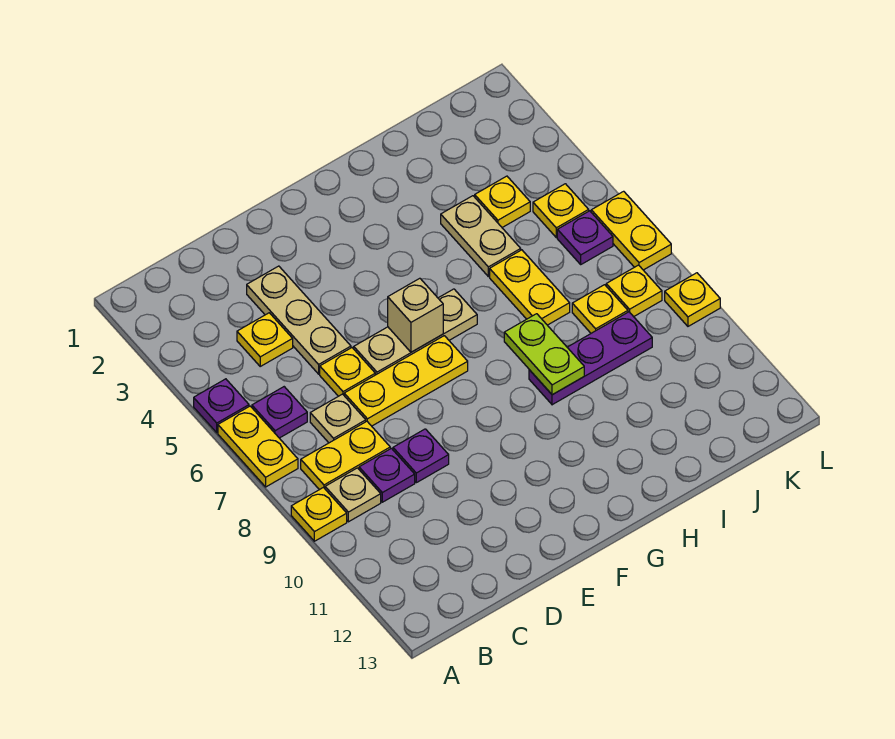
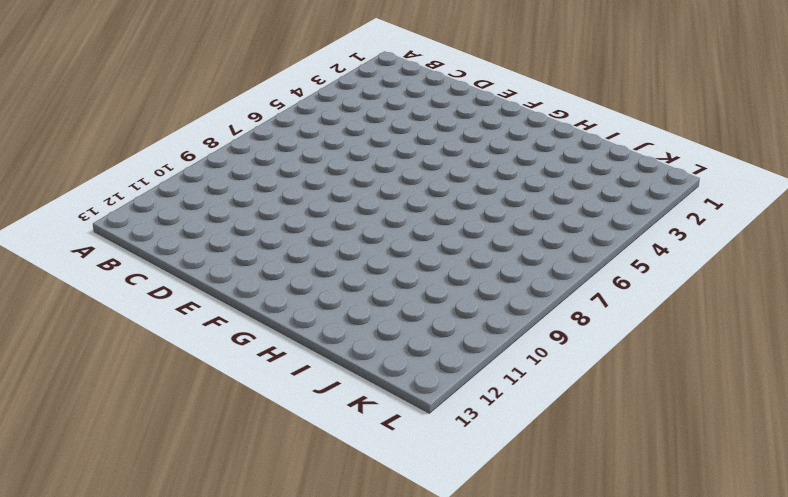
none -> purple plate A5 level 1
none -> yellow plate A6:A7 level 1
none -> yellow plate A9 level 1

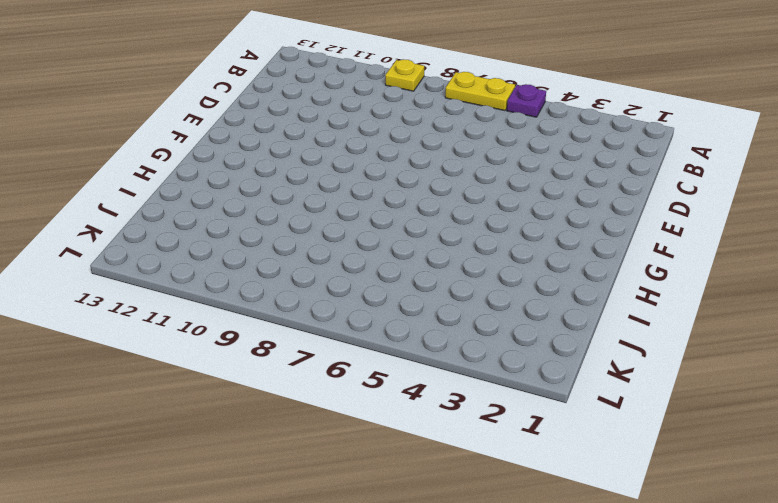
none -> purple plate B6 level 1
none -> yellow plate B8:C8 level 1
none -> tan plate B9 level 1

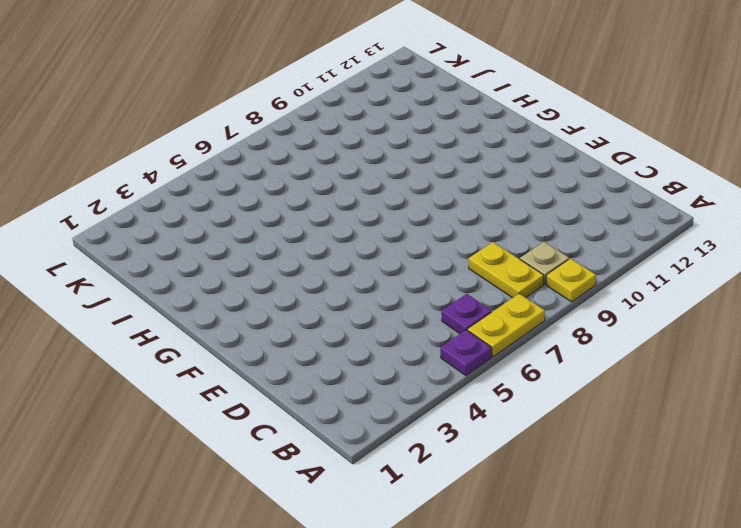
none -> yellow plate C4 level 1
none -> tan plate C7 level 1
none -> purple plate C9 level 1

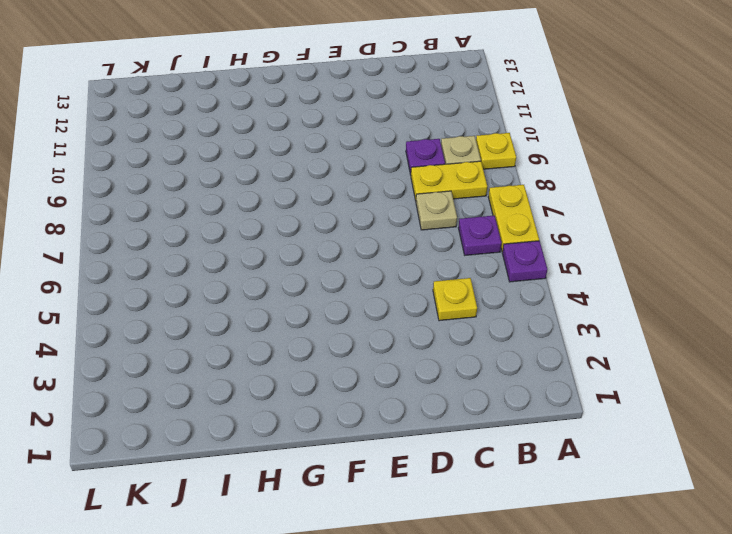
none -> tan plate D3:D5 level 1
none -> yellow plate D6 level 1
none -> yellow plate D7:F7 level 1

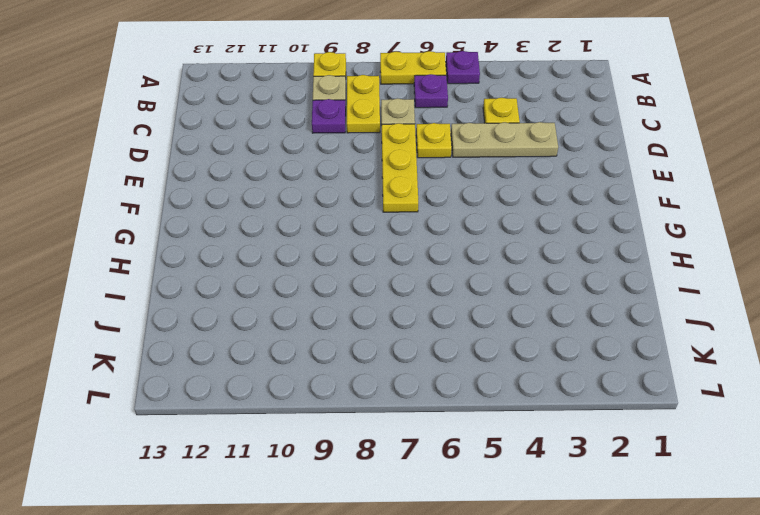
none -> purple plate D9 level 1
none -> tan plate E6:G6 level 1
none -> purple plate H9:J9 level 1

